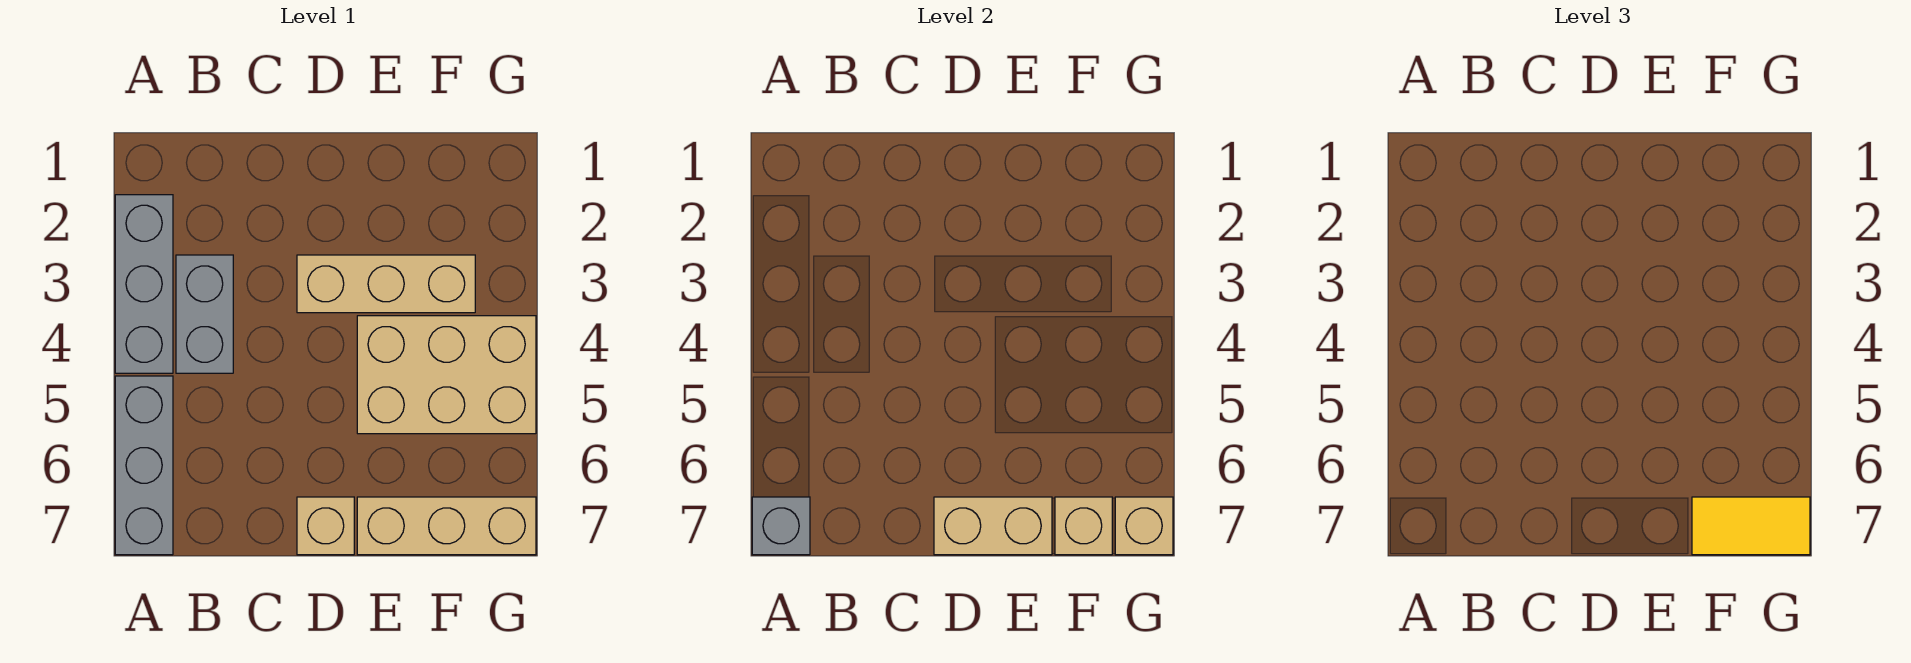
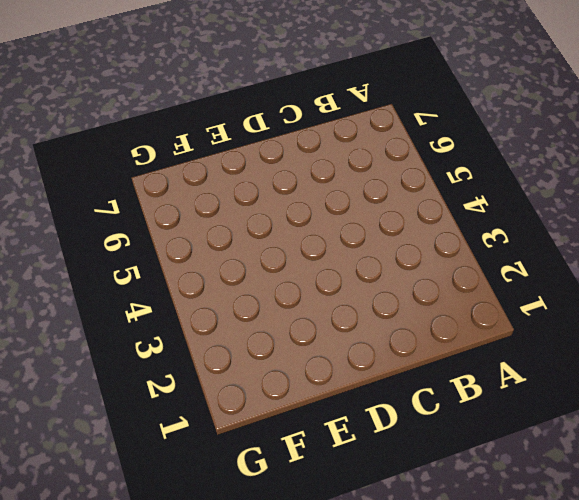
none -> grey brick A2:A4 level 1
none -> grey brick A5:A7 level 1
none -> grey brick B3:B4 level 1

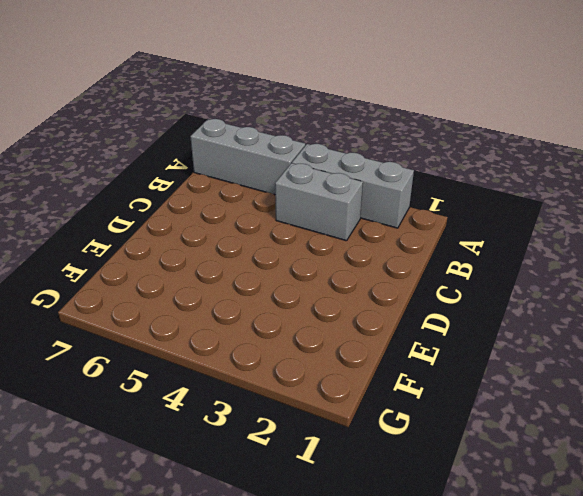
none -> tan brick D3:F3 level 1
none -> tan brick D7 level 1
none -> tan brick E4:G5 level 1

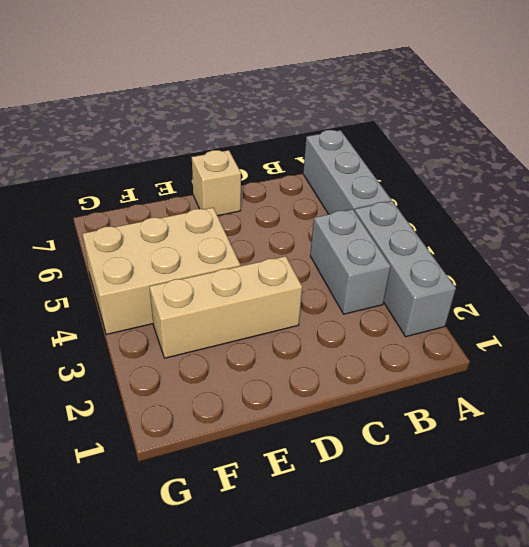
none -> tan brick E7:G7 level 1
none -> grey brick A7 level 2
none -> tan brick D7:E7 level 2

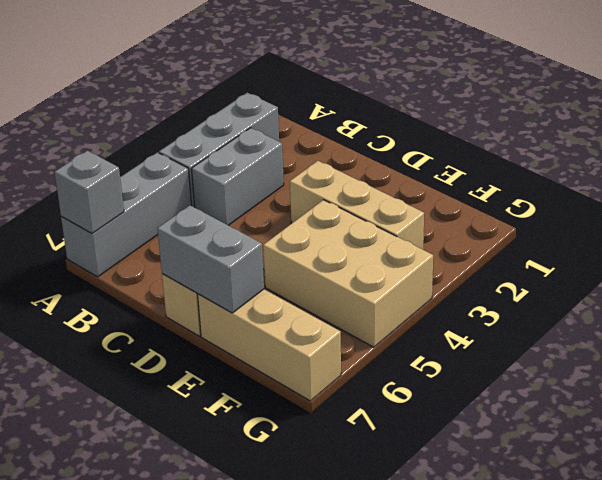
grey brick D7:E7 level 2 -> tan brick D7:E7 level 2
none -> tan brick F7 level 2
none -> tan brick G7 level 2
none -> yellow tile F7:G7 level 3

